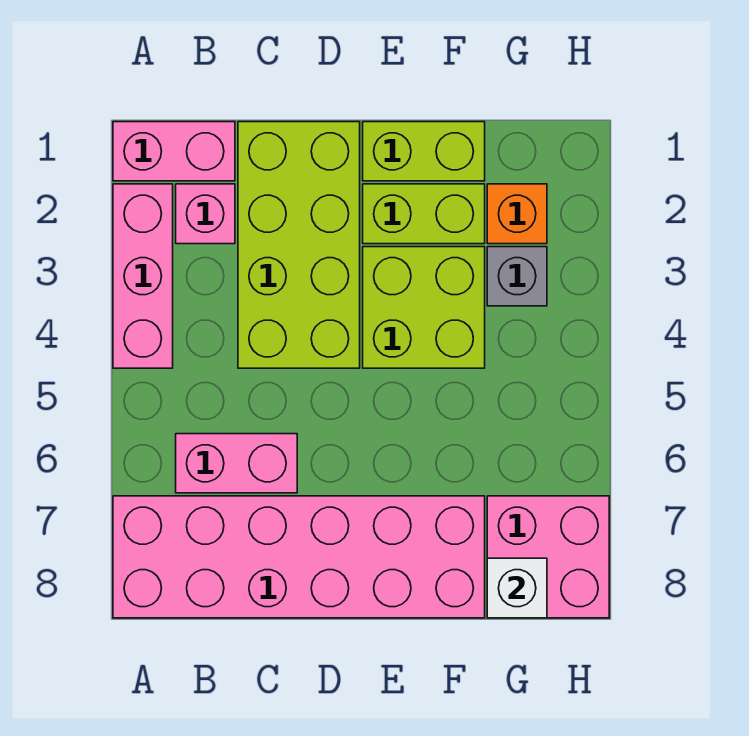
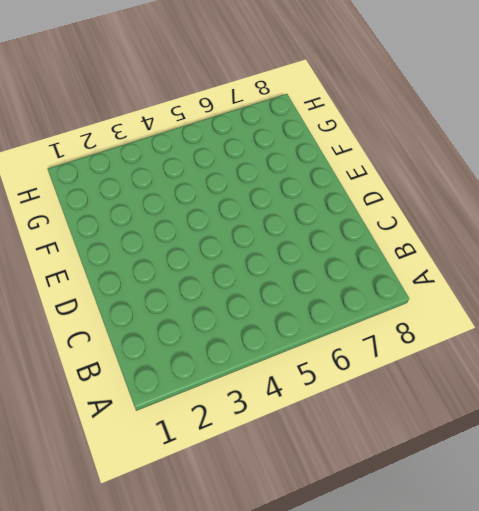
none -> pink brick A1:B1 level 1
none -> pink brick A2:A4 level 1
none -> pink brick A7:F8 level 1

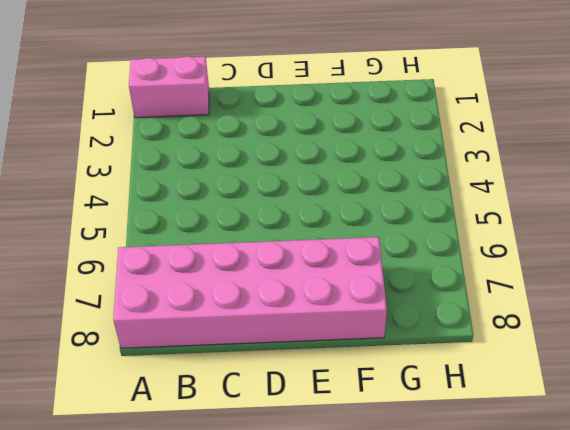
none -> pink brick A2:A4 level 1
none -> pink brick B2 level 1
none -> pink brick B6:C6 level 1

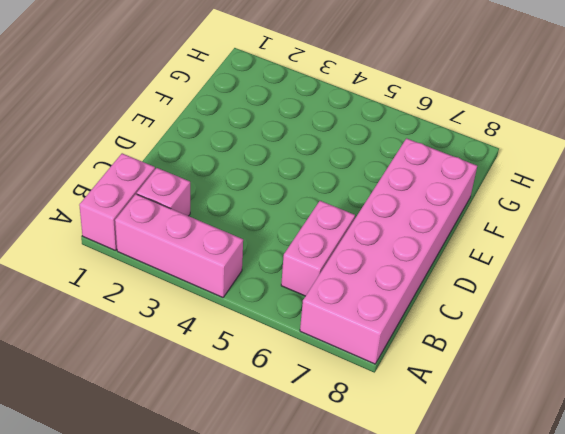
none -> lime brick C1:D4 level 1
none -> lime brick E1:F1 level 1
none -> lime brick E2:F2 level 1

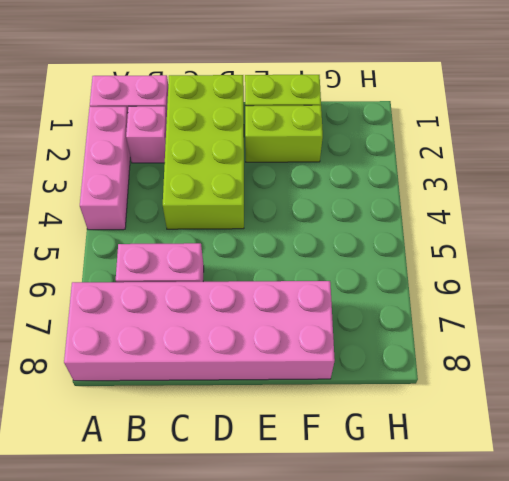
none -> lime brick E3:F4 level 1
none -> orange brick G2 level 1
none -> grey brick G3 level 1

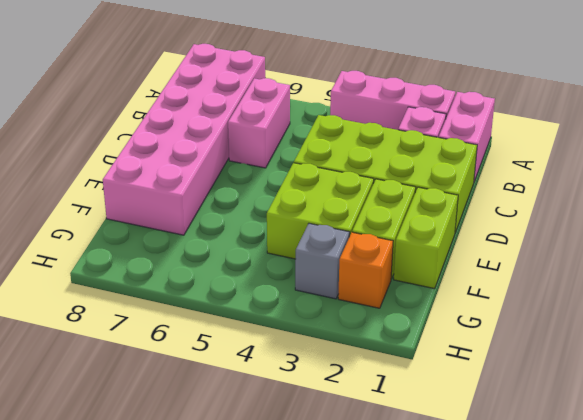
none -> pink brick G7:H8 level 1
none -> white brick G8 level 2

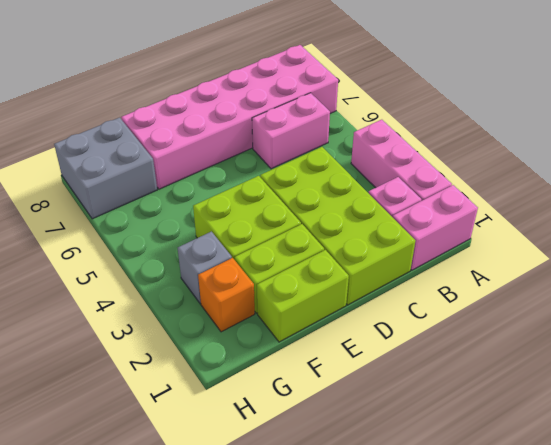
grey brick G7:H8 level 1 -> pink brick G7:H8 level 1
none -> white brick G8 level 2

